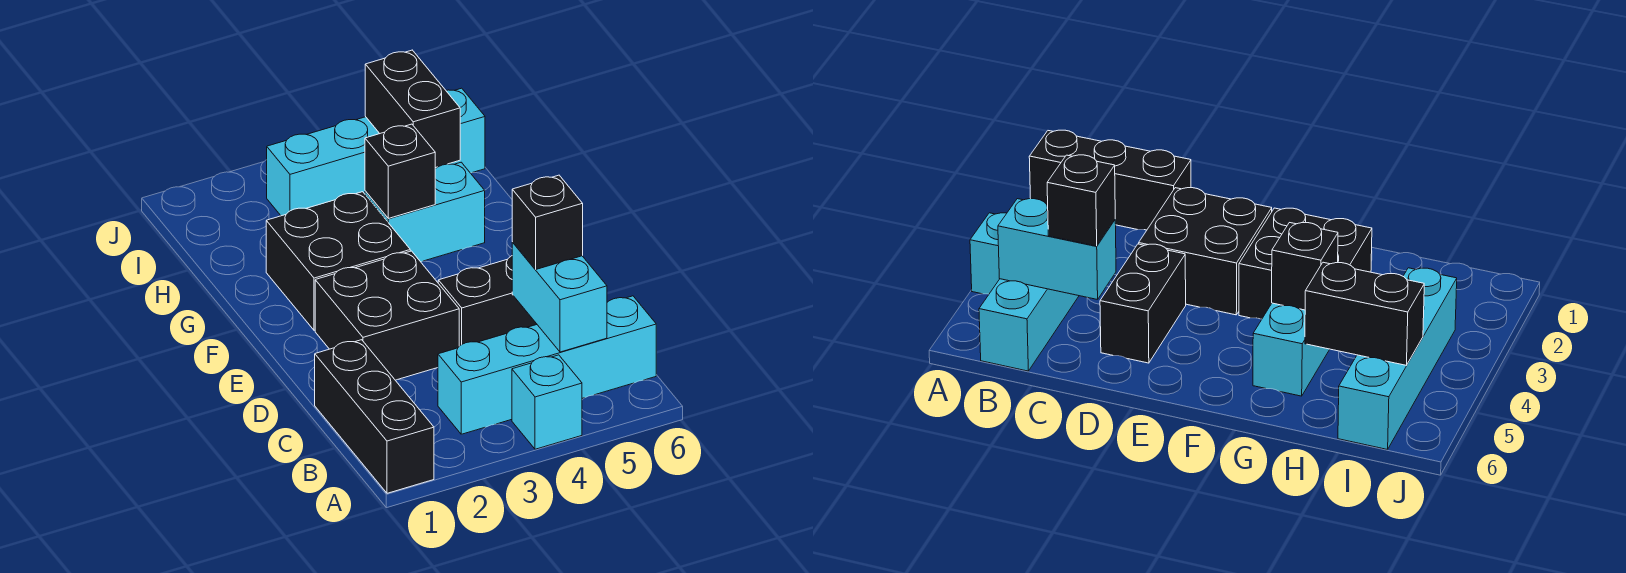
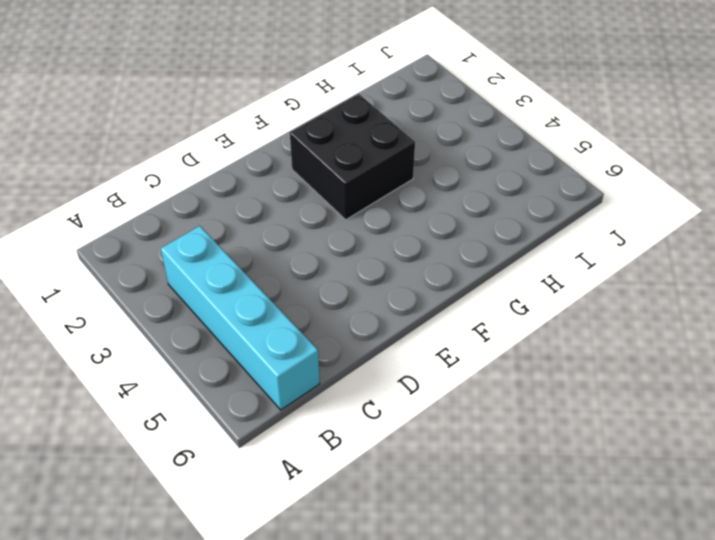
none -> black brick A1:C1 level 1
none -> cyan brick A4 level 1
none -> black brick D2:E3 level 1

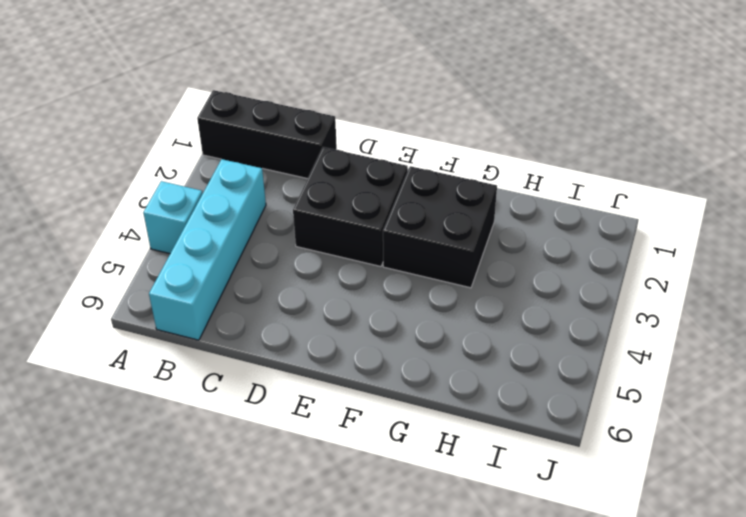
none -> black brick D4:D5 level 1
none -> cyan brick G4:G5 level 1
none -> cyan brick I3:I6 level 1

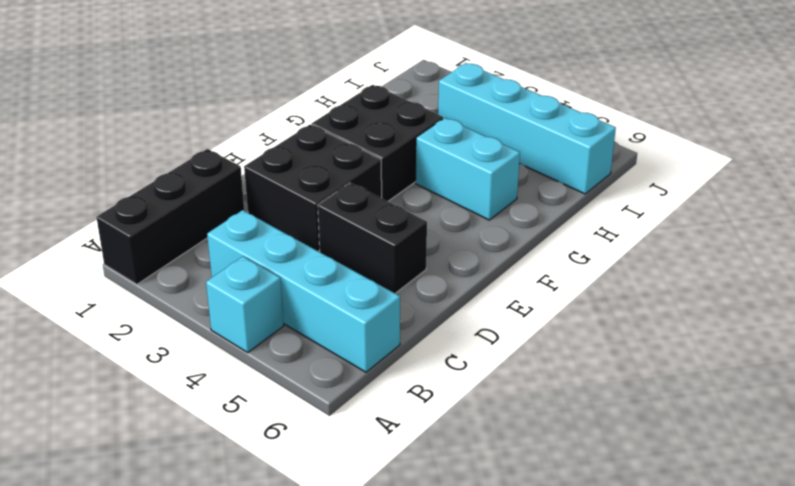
none -> cyan brick B5:C5 level 2
none -> black brick G4 level 2
none -> black brick H5:I5 level 2

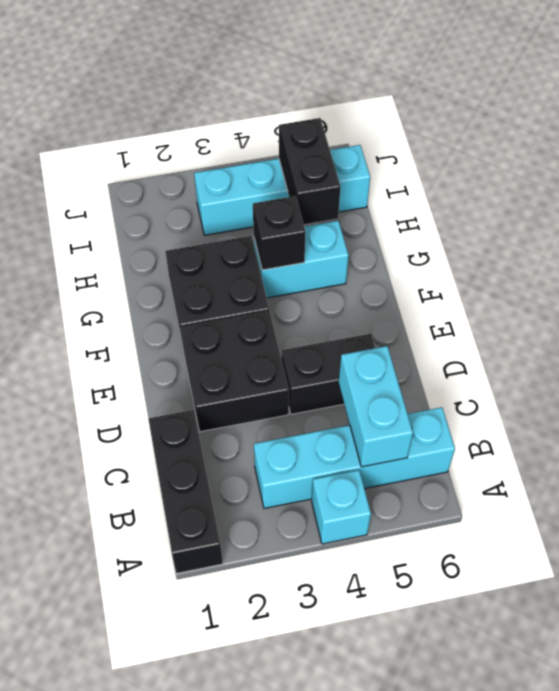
none -> black brick C5 level 3

